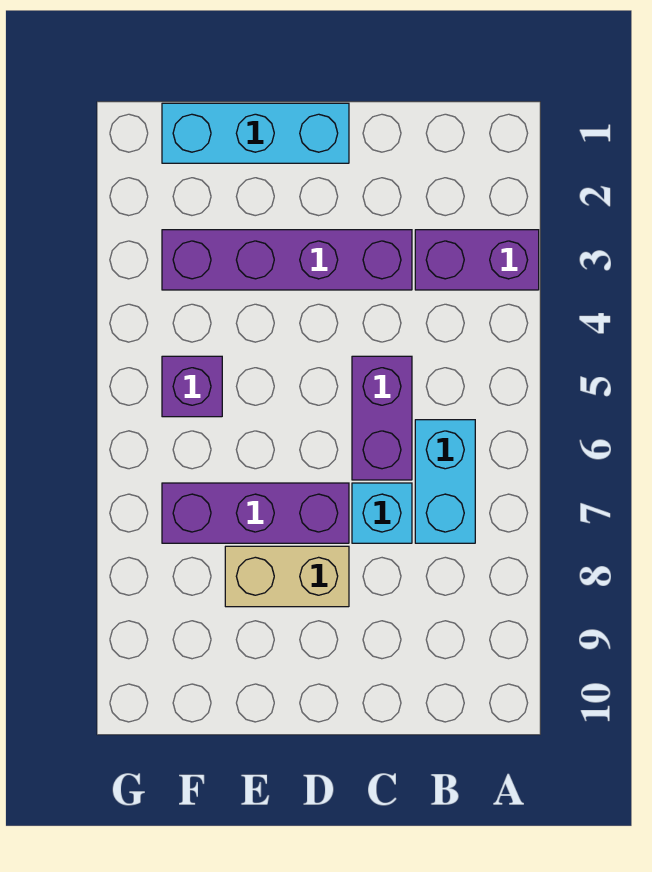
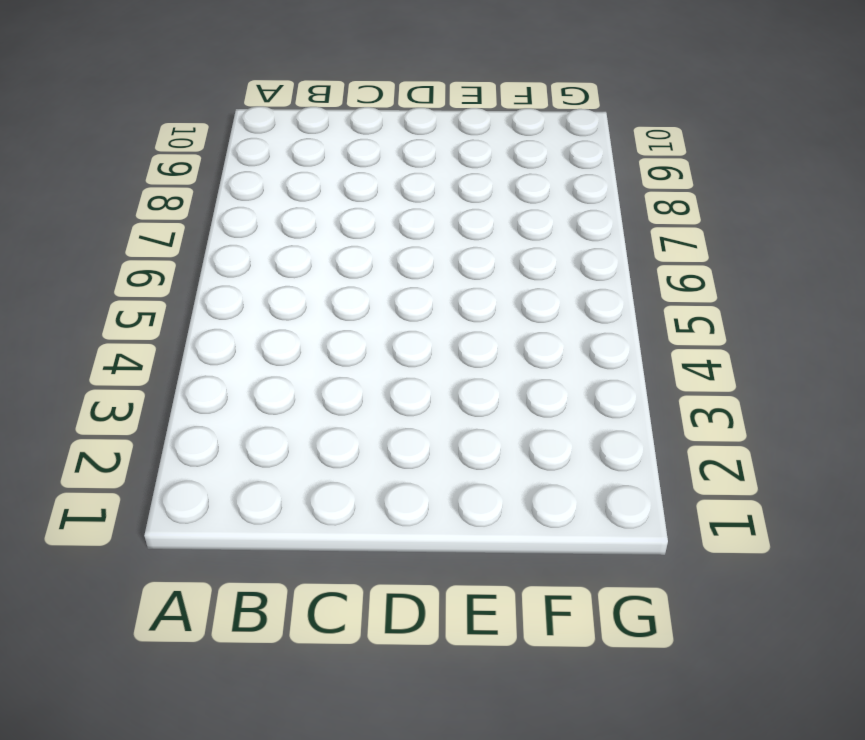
none -> purple brick A3:B3 level 1
none -> cyan brick B6:B7 level 1

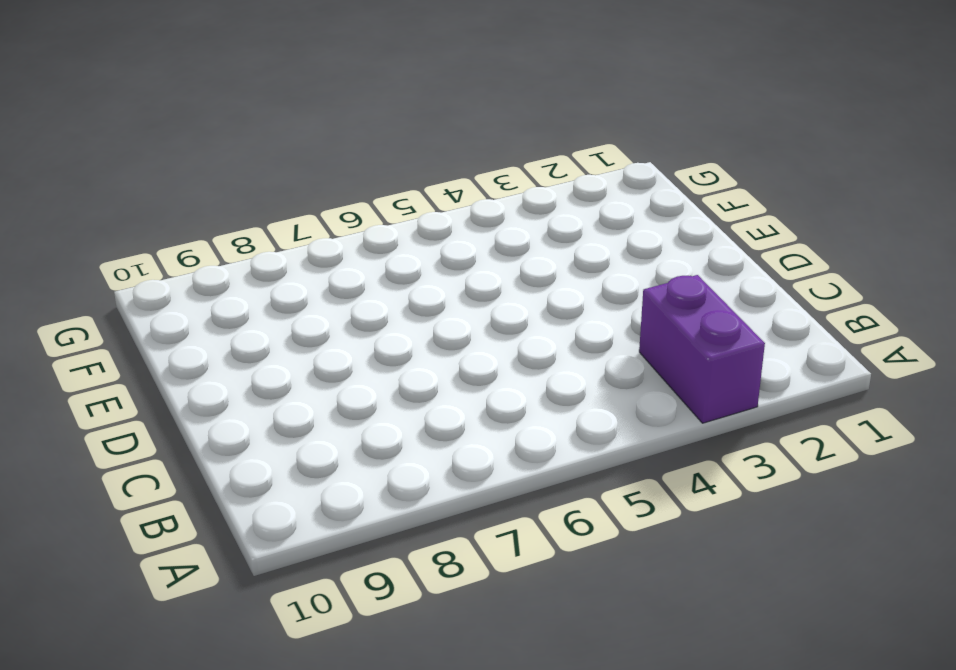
none -> cyan brick B6:B7 level 1
none -> purple brick C3:F3 level 1

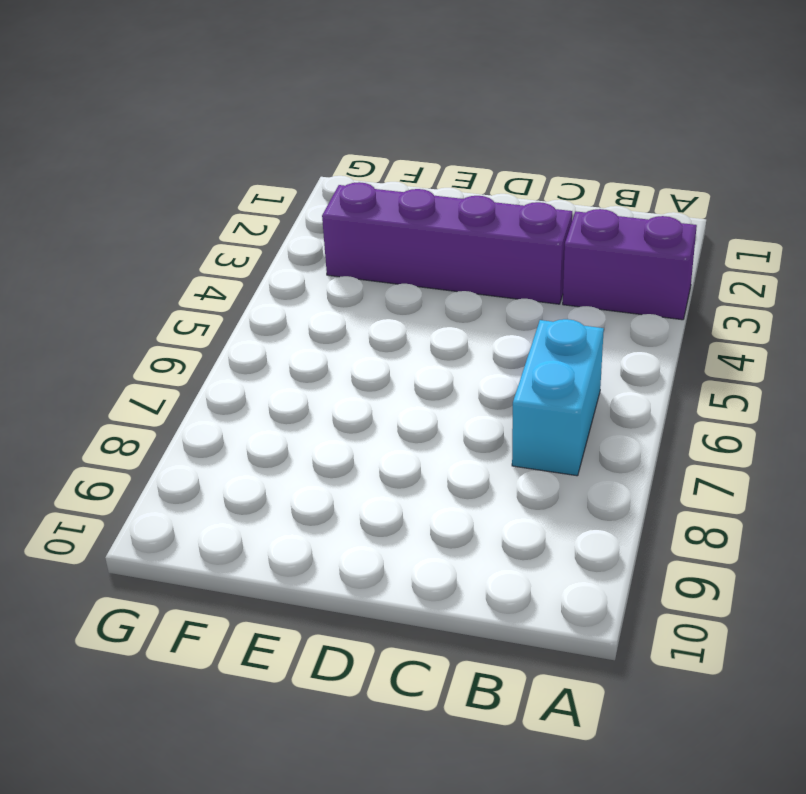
none -> purple brick C5:C6 level 1
none -> cyan brick C7 level 1

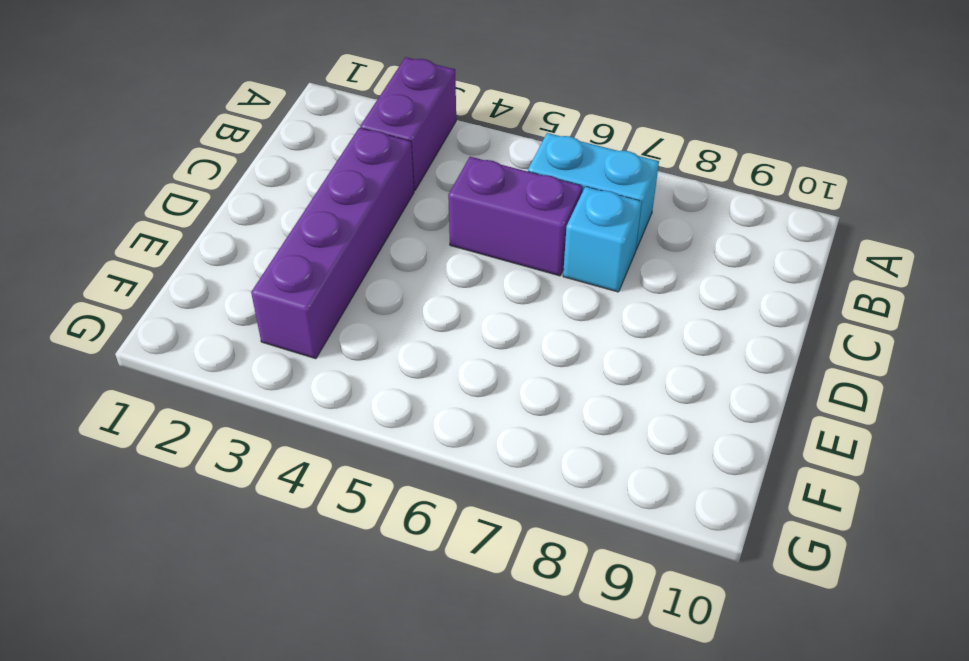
none -> cyan brick D1:F1 level 1
none -> purple brick D7:F7 level 1

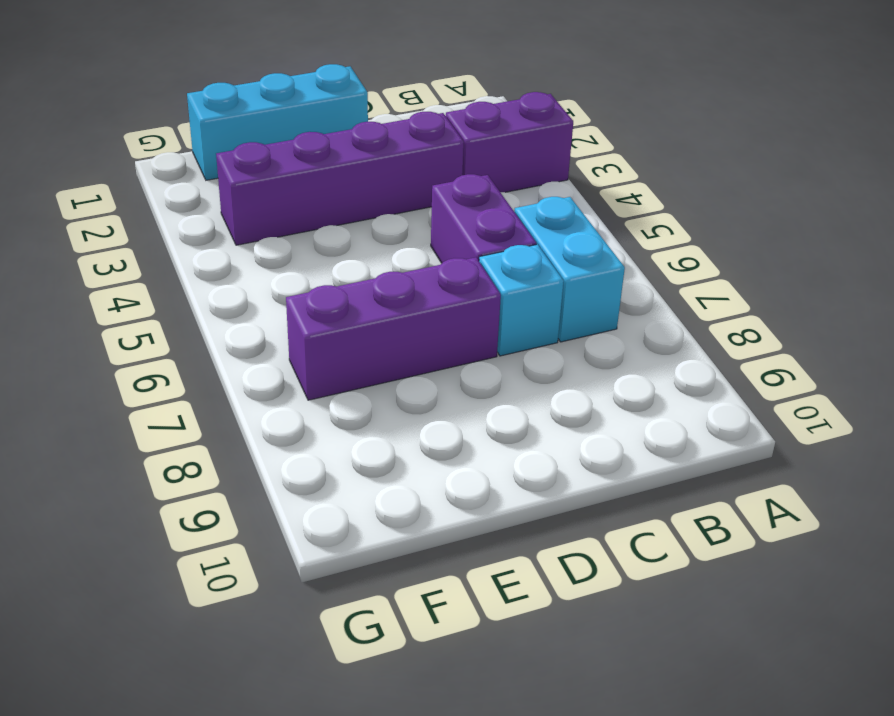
none -> tan brick D8:E8 level 1
none -> purple brick F5 level 1

